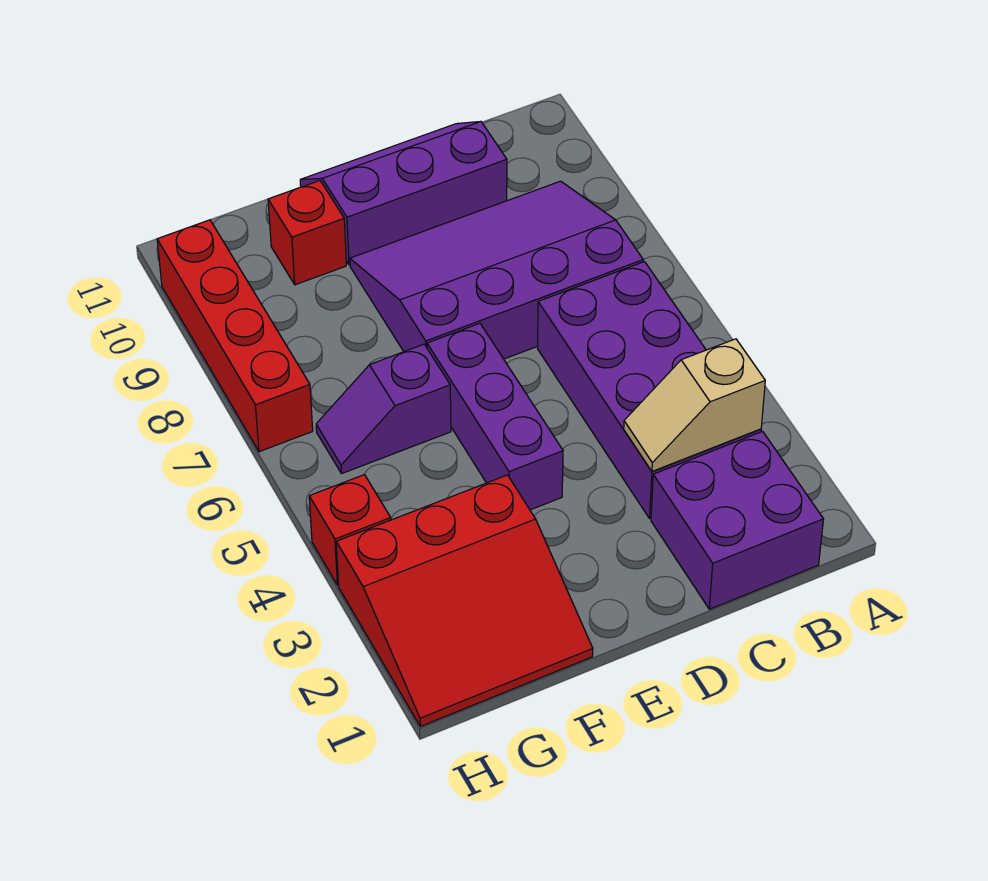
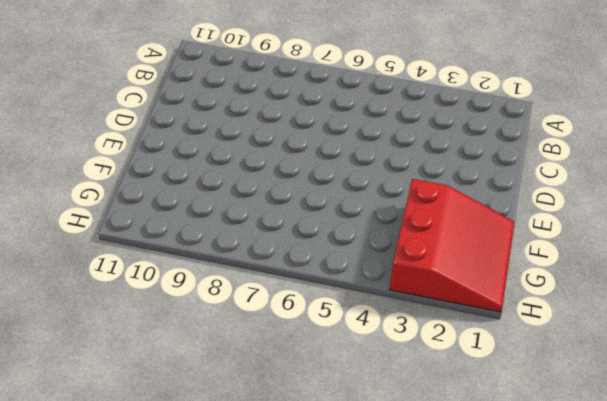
none -> purple brick B1:C2 level 1
none -> purple brick B3:C6 level 1

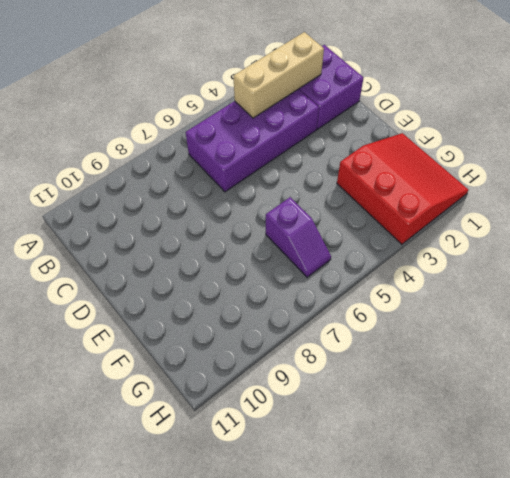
tan brick B2:B4 level 2 -> tan slope B3:C3 level 2 top B
none -> purple slope B7:E9 level 1 top 7
none -> purple slope C10:E11 level 1 top 10

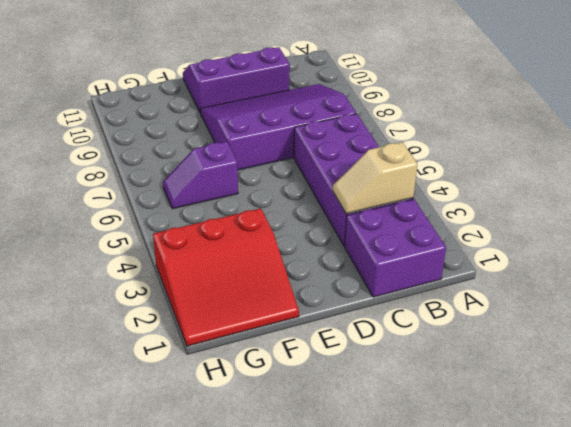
none -> purple brick E4:E6 level 1
none -> red brick F10 level 1

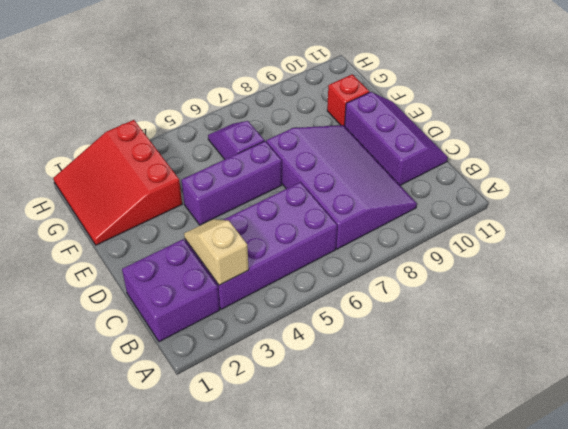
none -> red brick H4 level 1
none -> red brick H7:H10 level 1

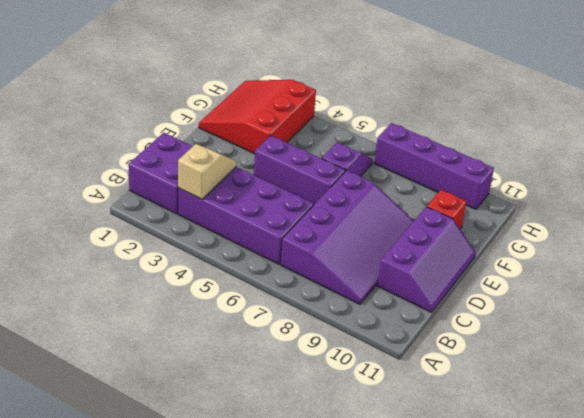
purple brick H7:H10 level 1 -> red brick H7:H10 level 1
none -> red brick H4 level 1

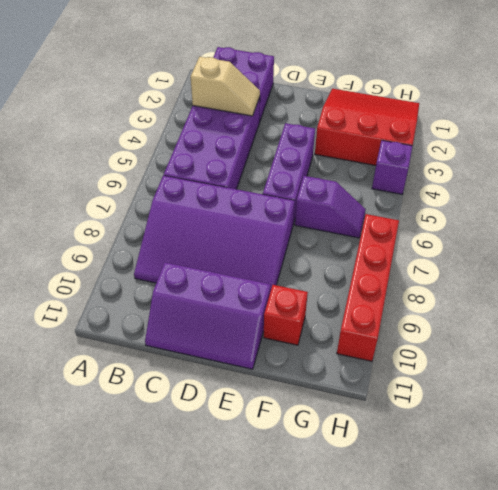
purple brick H4 level 1 -> red brick H4 level 1

